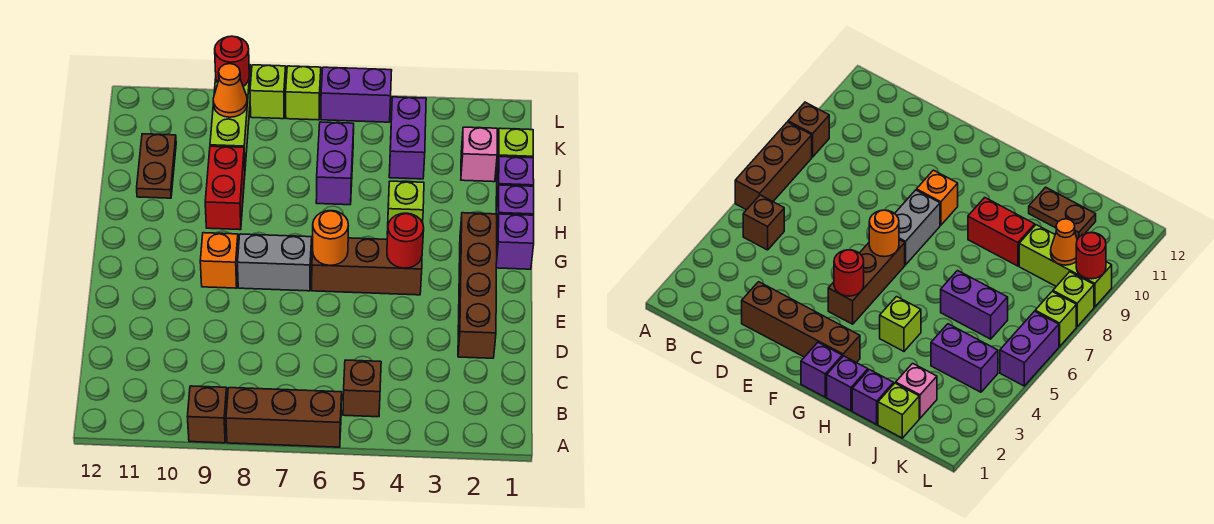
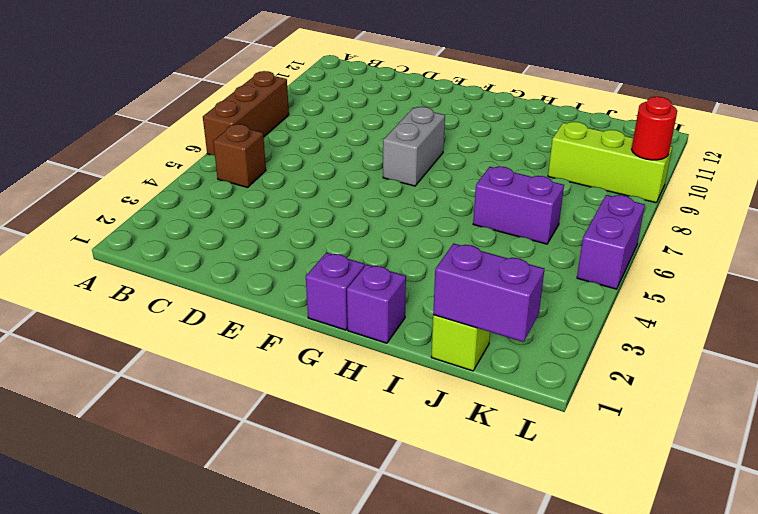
purple brick J1:K1 level 2 -> purple brick J4:K4 level 1
none -> brown brick A9 level 1
none -> brown brick D2:G2 level 1
none -> brown brick F4:F6 level 1

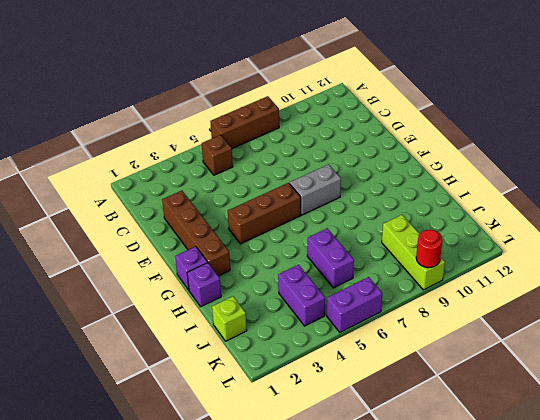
none -> brown brick A9 level 1
none -> orange brick F9 level 1
none -> lime brick H4 level 1

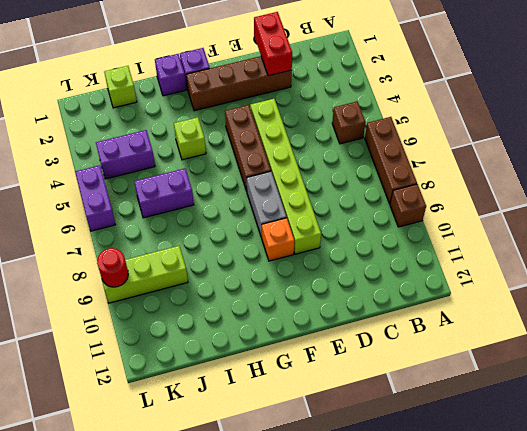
red brick D1:D2 level 2 -> red brick H9:I9 level 1
lime brick E4:E9 level 1 -> none
none -> purple brick I1 level 1
none -> brown plate I11:J11 level 1
none -> pink brick J2 level 1

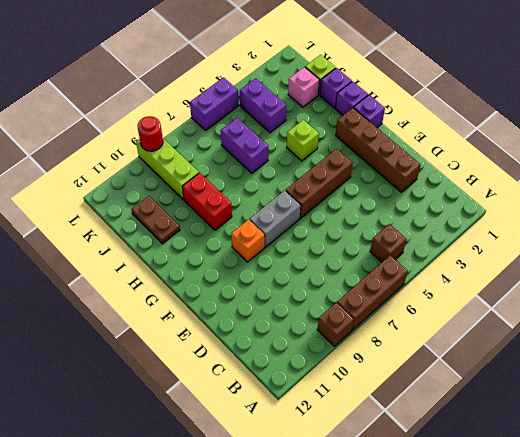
none -> lime brick L7 level 1
none -> lime brick L8 level 1
none -> red round brick F4 level 2

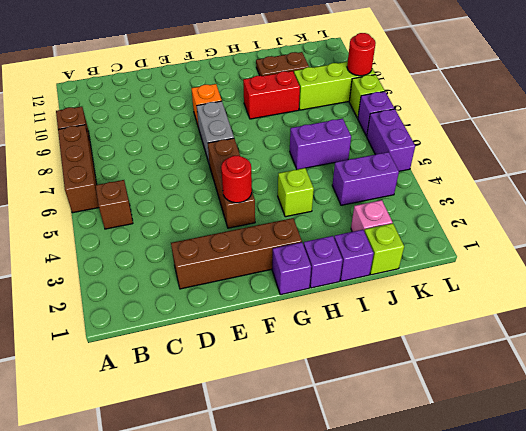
purple brick L7 level 1 -> lime brick L7 level 1
none -> orange round brick F6 level 2
none -> orange cone K9 level 2

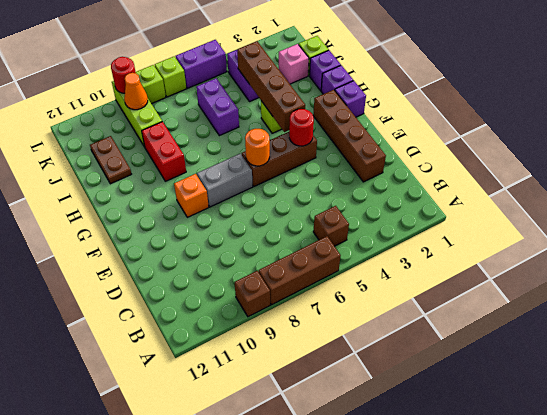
brown brick G4:J4 level 2 -> none

